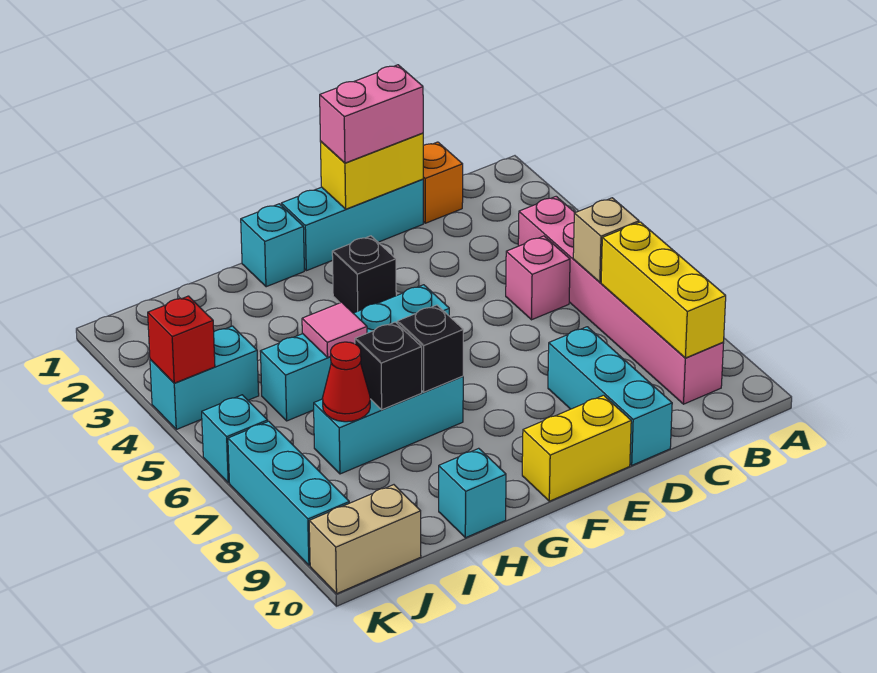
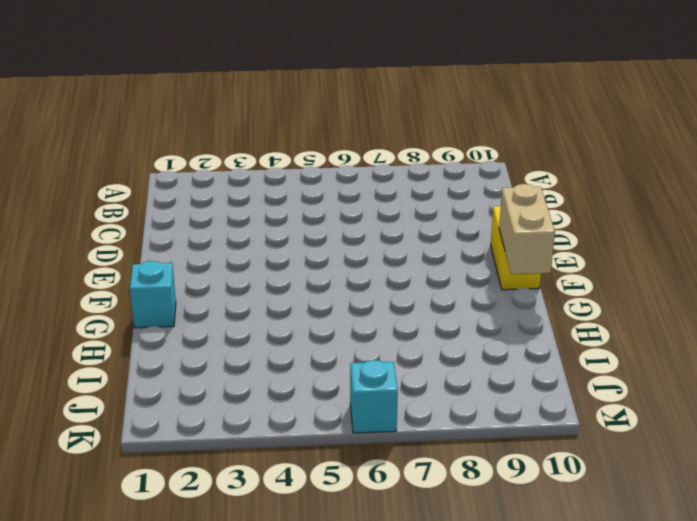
tan brick F10:G10 level 2 -> tan brick J10:K10 level 1
none -> pink brick B4:B9 level 1
none -> orange brick C1 level 1
none -> pink brick C5 level 1

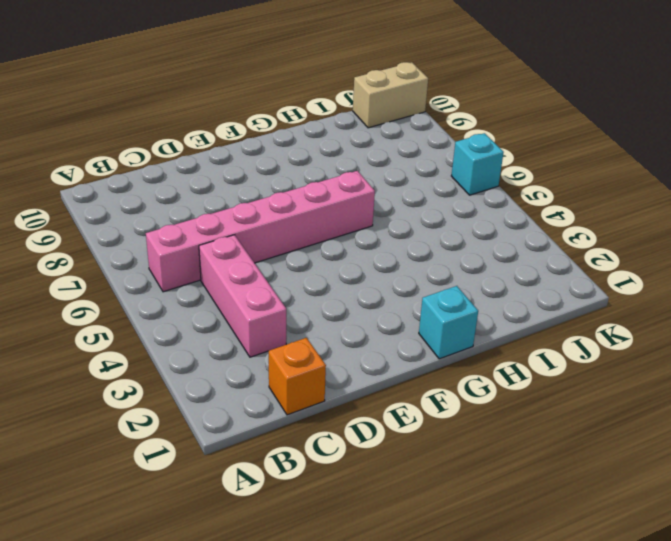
pink brick B6:G6 level 1 -> pink brick B4:B9 level 1
pink brick C3:C5 level 1 -> pink brick C5 level 1
none -> cyan brick D1:F1 level 1
none -> cyan brick D8:D10 level 1
none -> yellow brick E10:F10 level 1

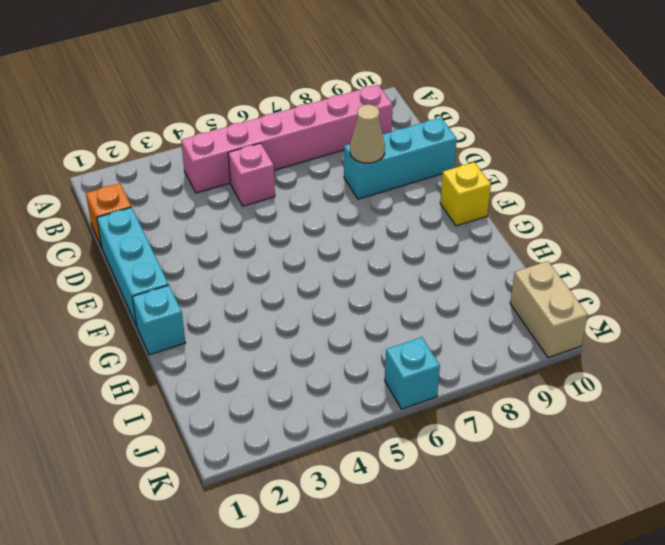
tan cone D8 level 2 -> none
yellow brick F10 level 1 -> yellow brick E10:F10 level 1
none -> black brick F3 level 1
none -> cyan brick F5:I5 level 1
none -> cyan brick G7:I7 level 1

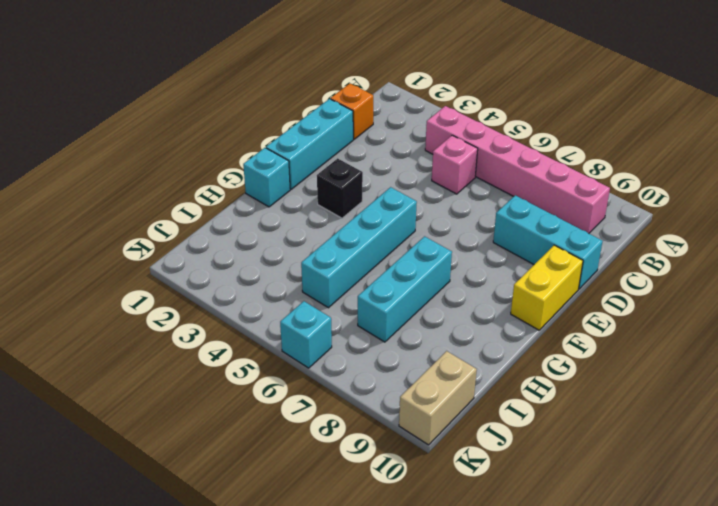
none -> cyan brick H10 level 1
none -> cyan brick J4:K4 level 1
none -> cyan brick K7:K9 level 1

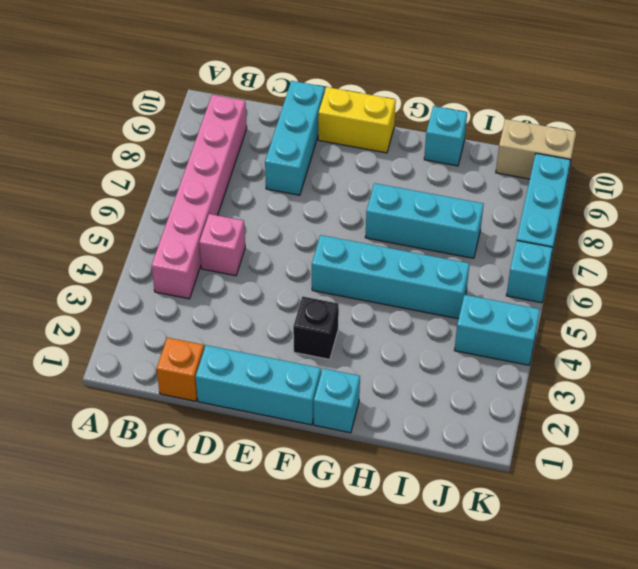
none -> tan brick B6 level 2
none -> yellow brick B7:B9 level 2
none -> yellow brick D1:E1 level 2

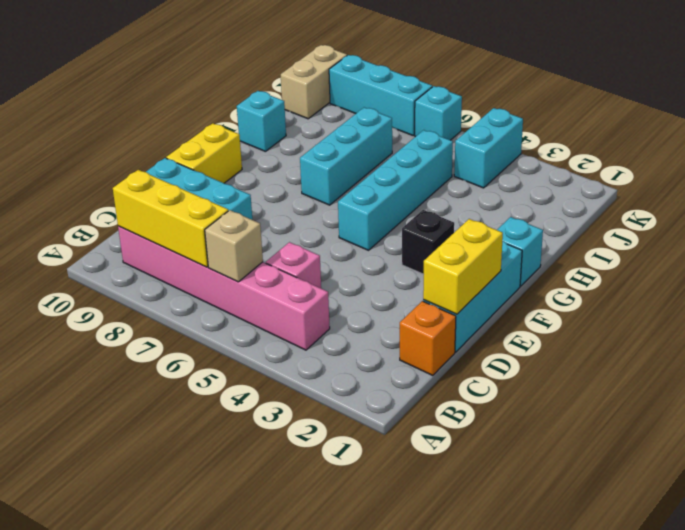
none -> black brick G7 level 2
none -> pink tile H5 level 2
none -> black brick H7 level 2

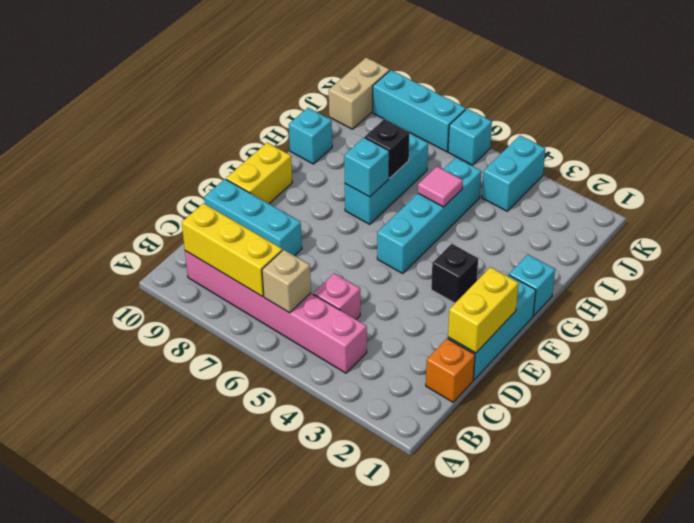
cyan brick G7 level 2 -> black brick G7 level 2
none -> red cone I7 level 2
none -> red brick K4 level 2
none -> pink brick D1:E1 level 3

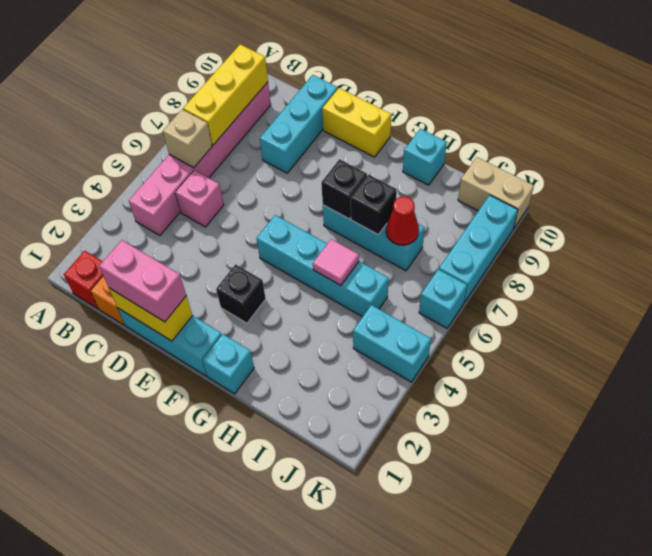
red brick B1 level 1 -> red brick K4 level 2

